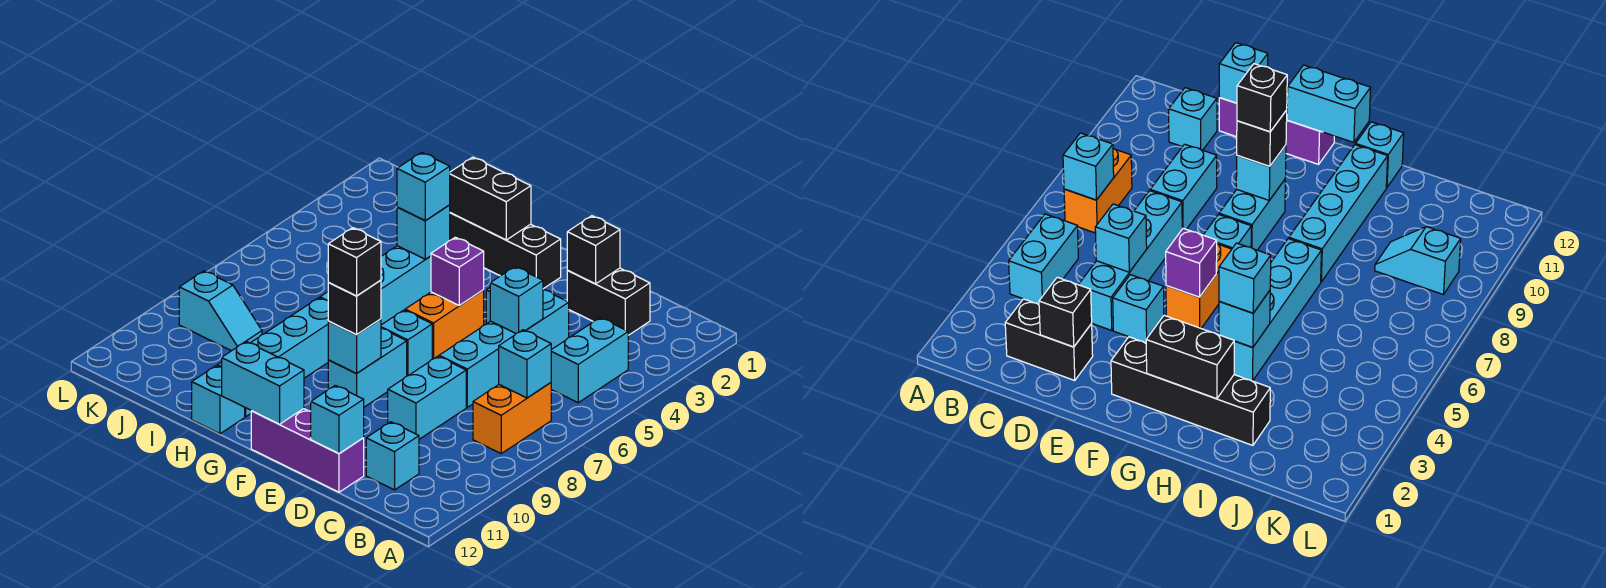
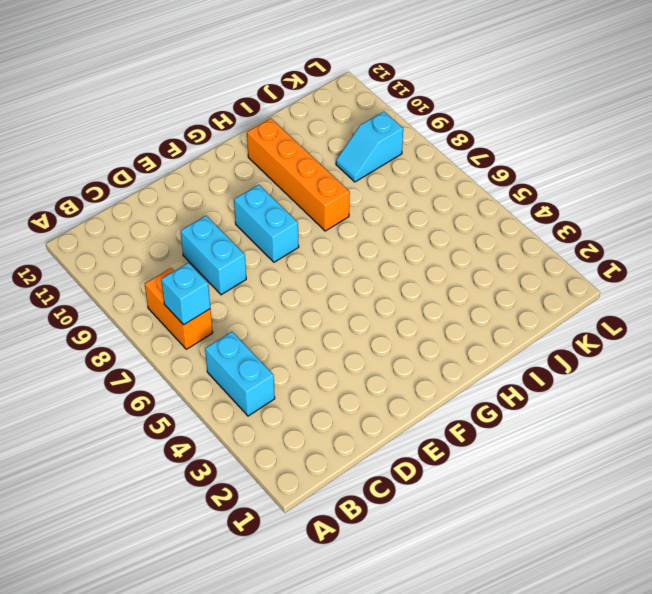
orange brick H8:H11 level 1 -> cyan brick H8:H11 level 1
none -> black brick C2:D2 level 1
none -> cyan brick C11 level 1
none -> cyan brick D4:D7 level 1

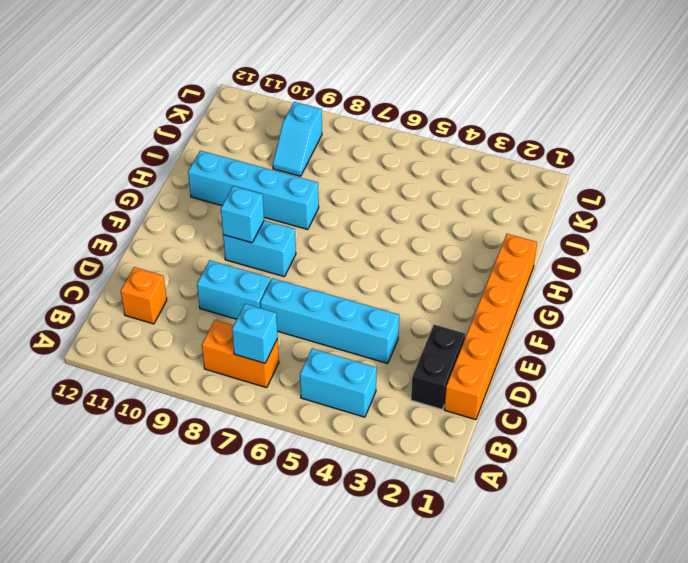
orange brick C1:H1 level 1 -> none
orange brick C11 level 1 -> cyan brick C11 level 1
none -> purple brick D12:F12 level 1
none -> cyan brick E4 level 1
none -> black brick F2:I2 level 1

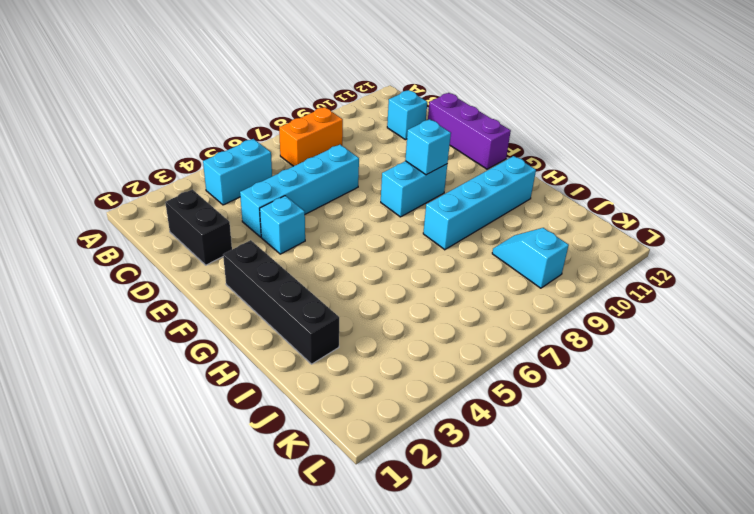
none -> cyan brick D8:D9 level 1
none -> orange brick F5:F6 level 1
none -> cyan brick F7 level 1

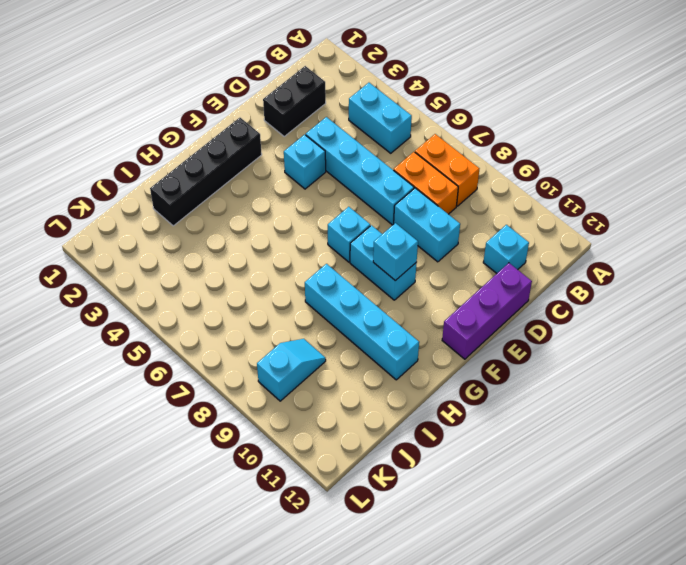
orange brick C7:C8 level 1 -> orange brick F5:F6 level 1
none -> cyan brick H4:H7 level 1
none -> cyan brick H12 level 1
none -> cyan brick B7 level 2

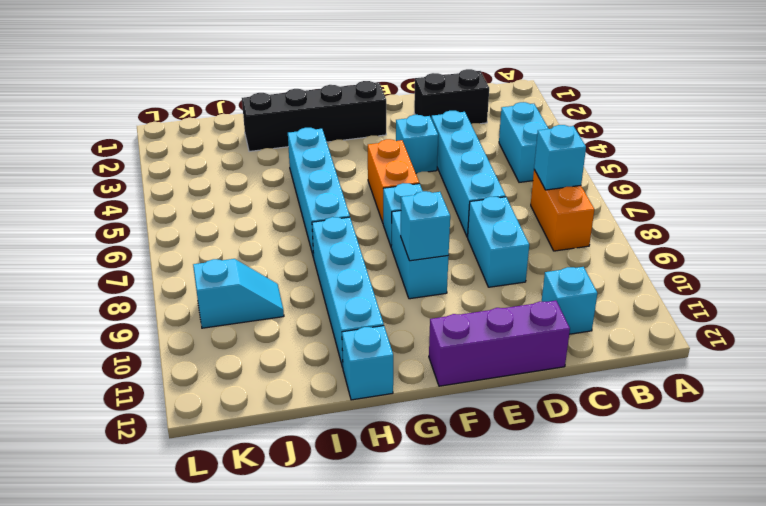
none -> black brick D2 level 2
none -> cyan brick D5 level 2
none -> cyan brick D12 level 2

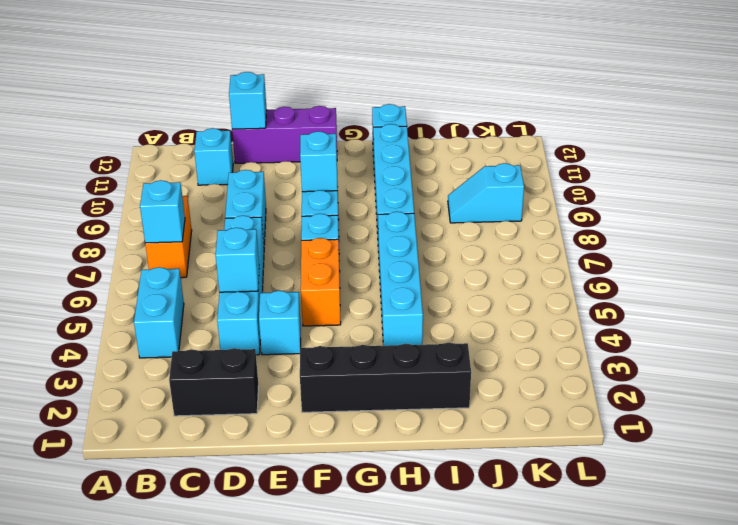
none -> black brick D2 level 2
none -> purple brick F5 level 2
none -> cyan brick F12:G12 level 2

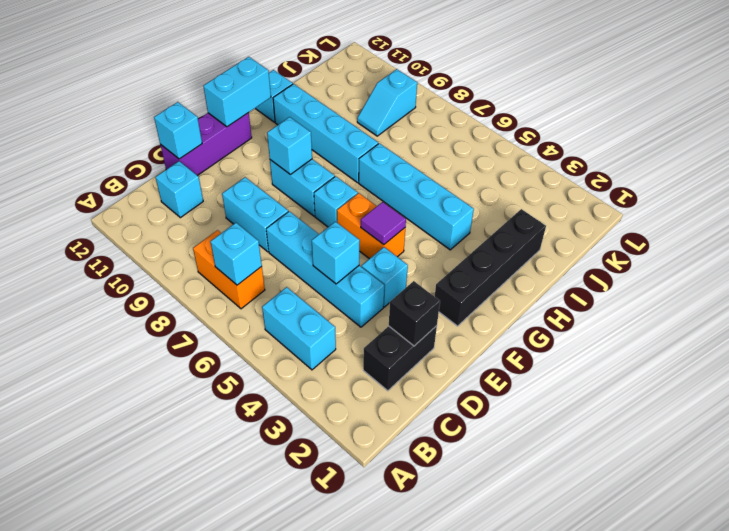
purple tile F5 level 2 -> purple brick F5 level 2
none -> black brick G2:H2 level 2
none -> cyan brick H4 level 2
none -> black brick F9 level 3

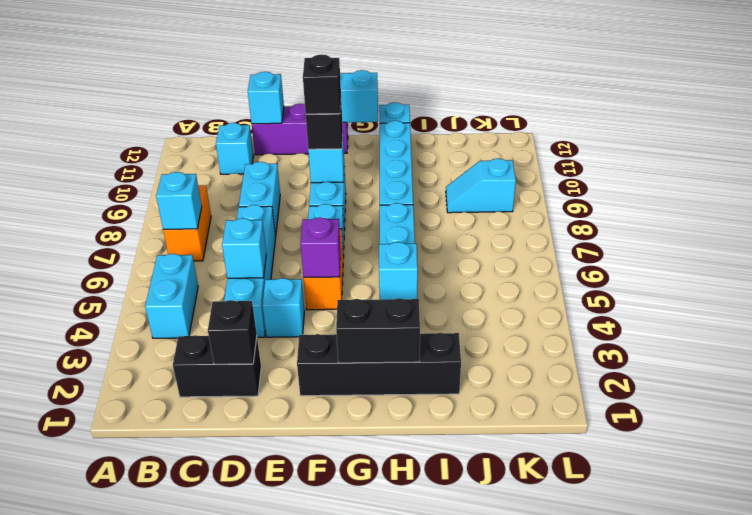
none -> cyan brick H4 level 3

